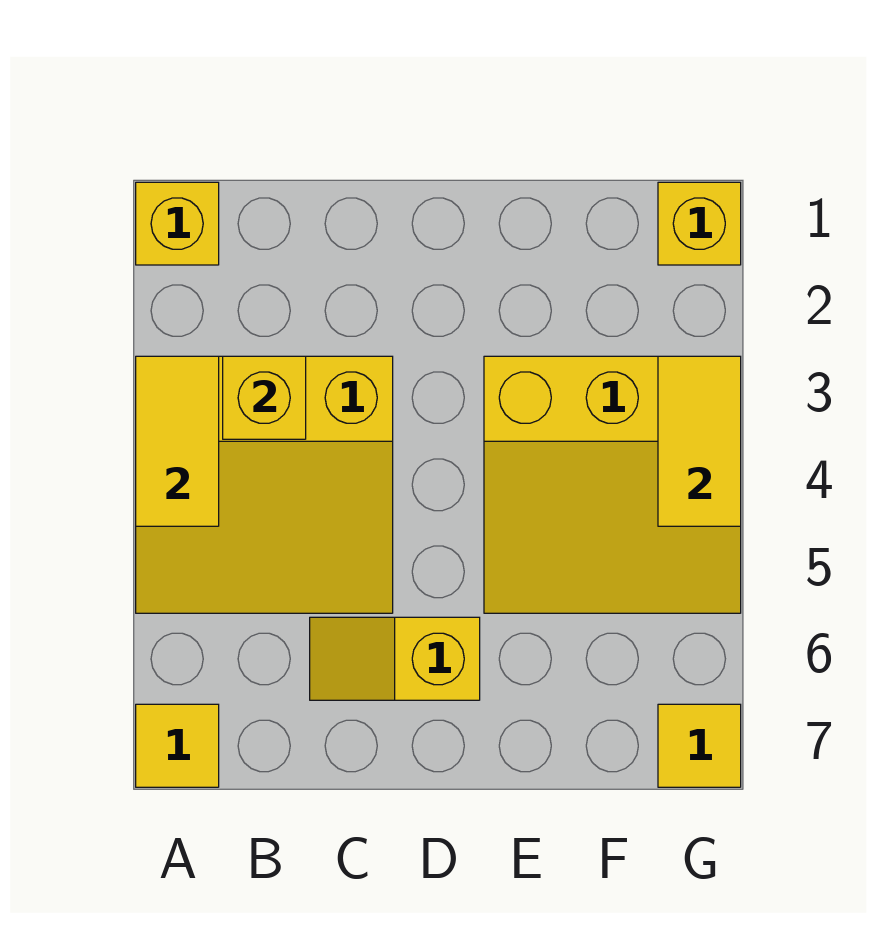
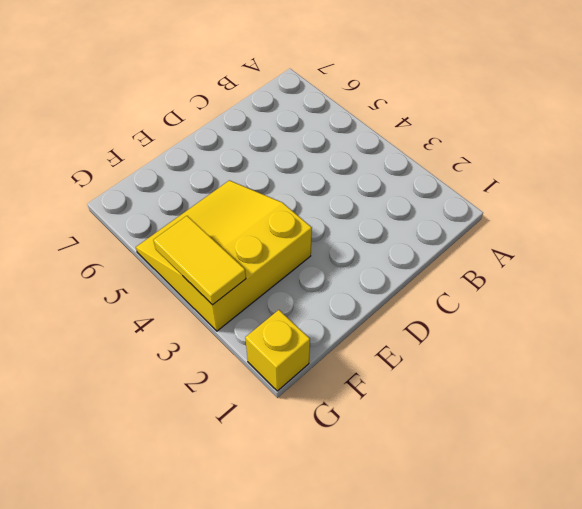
none -> yellow brick A1 level 1
none -> yellow slope A3:C5 level 1 top 3

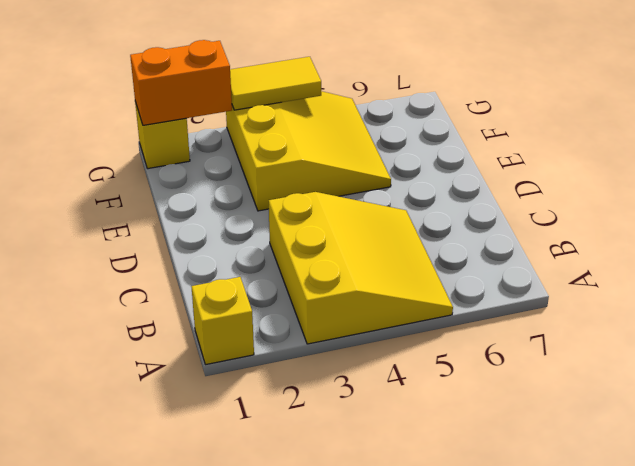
orange brick G1:G2 level 2 -> none
none -> yellow tile A7 level 1
none -> yellow slope C6:D6 level 1 top D

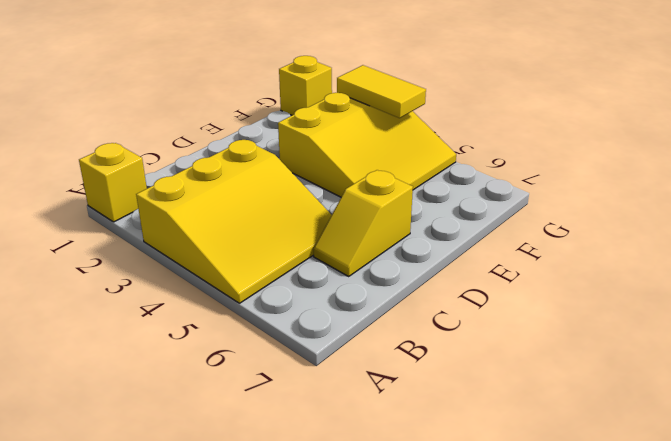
none -> yellow tile A7 level 1
none -> yellow tile G7 level 1

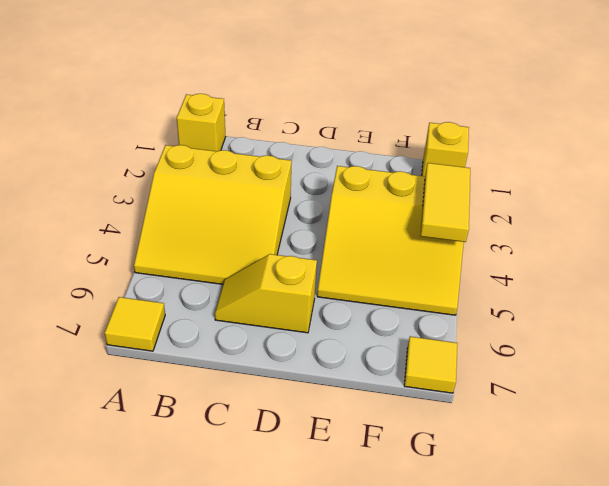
none -> yellow tile A3:A4 level 2
none -> yellow brick B3 level 2

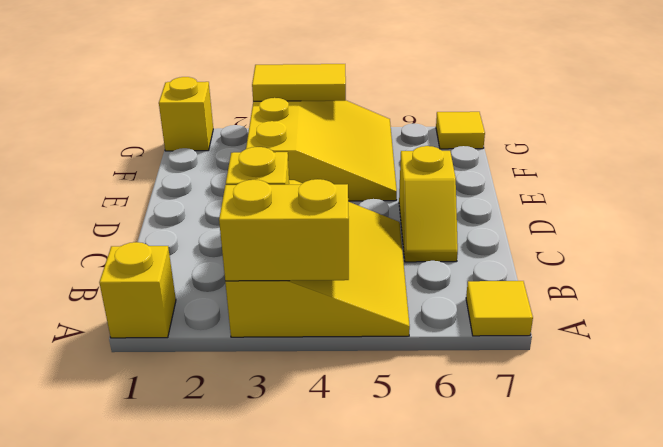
yellow brick A3:A4 level 2 -> yellow tile A3:A4 level 2

